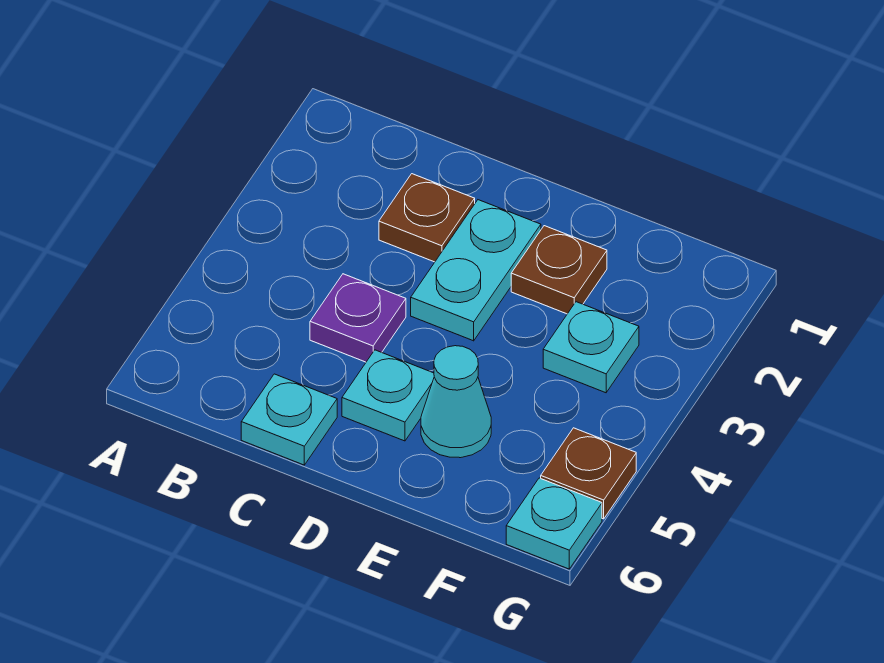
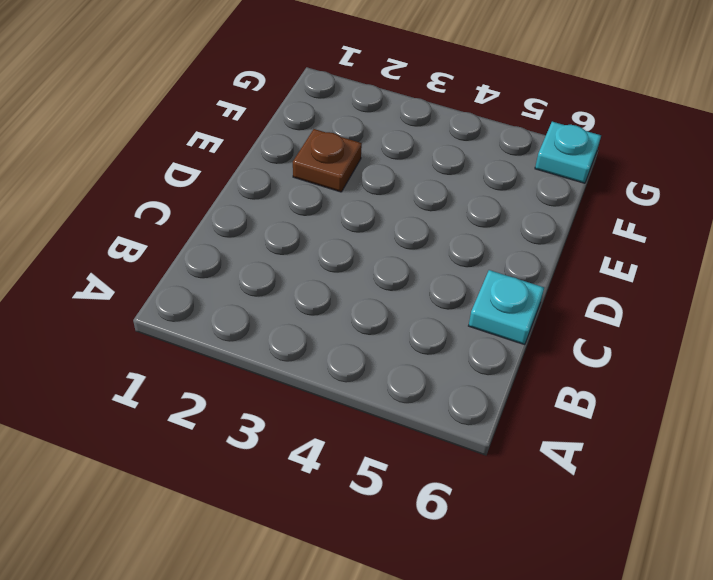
none -> brown plate C2 level 1
none -> purple plate C4 level 1

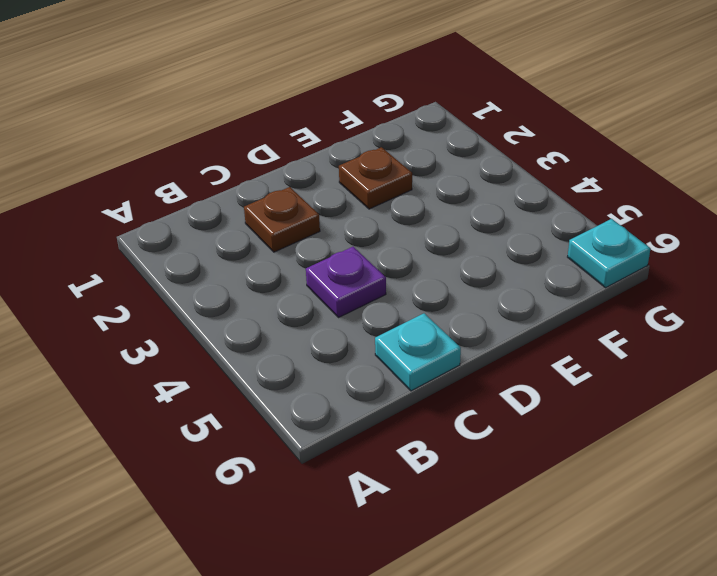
none -> cyan plate D2:D3 level 1
none -> cyan plate D5 level 1

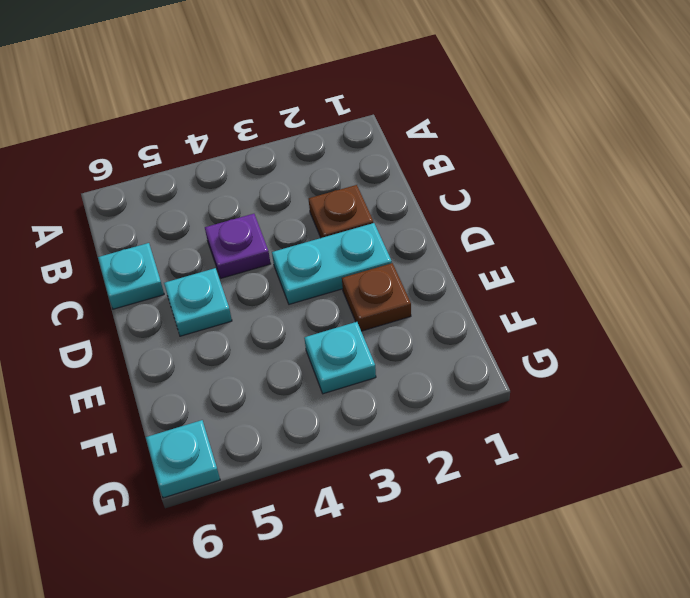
none -> cyan cone E5 level 1
none -> brown plate G5 level 1

